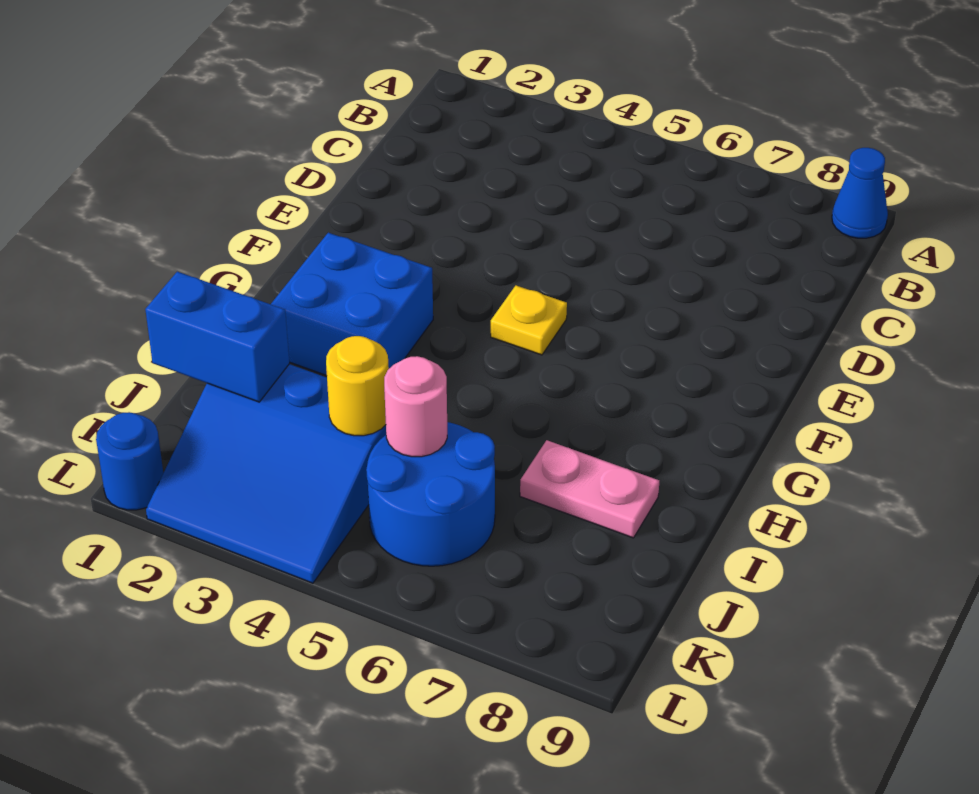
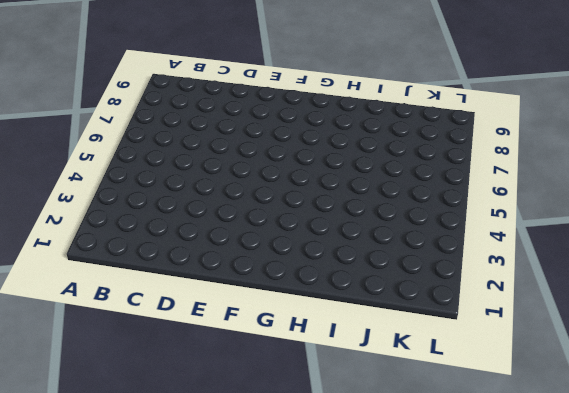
none -> blue cone A9 level 1
none -> yellow plate F5 level 1

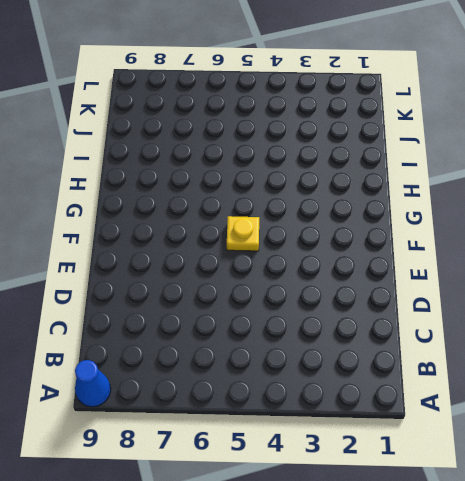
none -> blue brick G2:H3 level 1
none -> pink plate I7:I8 level 1

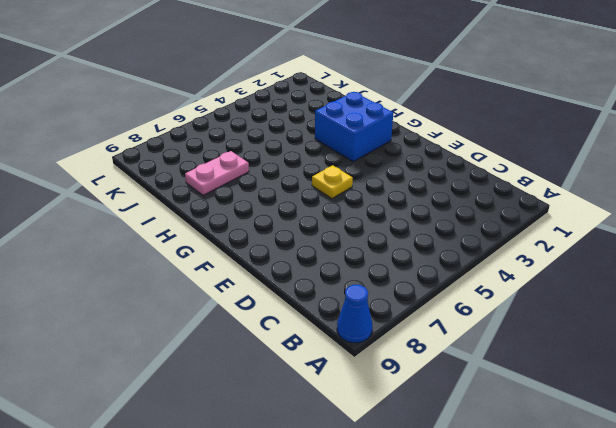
none -> blue slope J2:L4 level 1 top J
none -> blue round brick J5:K6 level 1

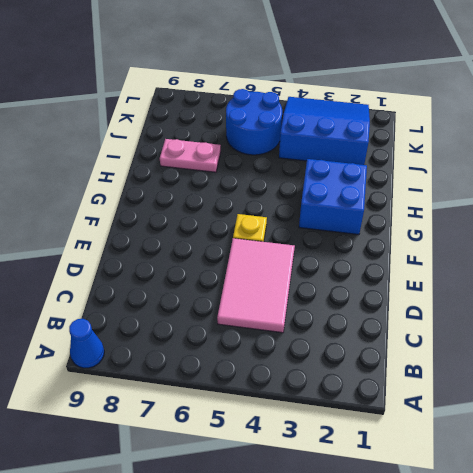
pink tile C4:E5 level 1 -> none
none -> blue round brick L1 level 1
none -> blue brick J1:J2 level 2

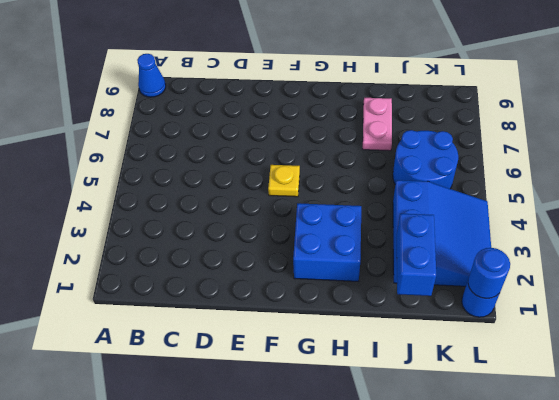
blue round brick L1 level 2 -> none
none -> yellow round brick J4 level 2
none -> pink round brick J5 level 2

